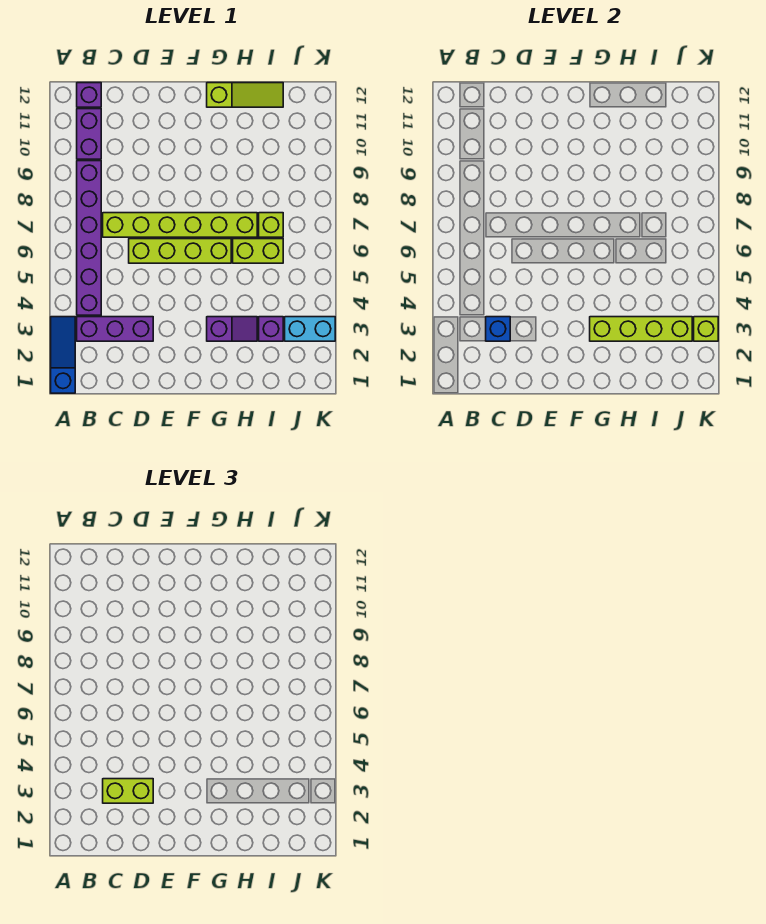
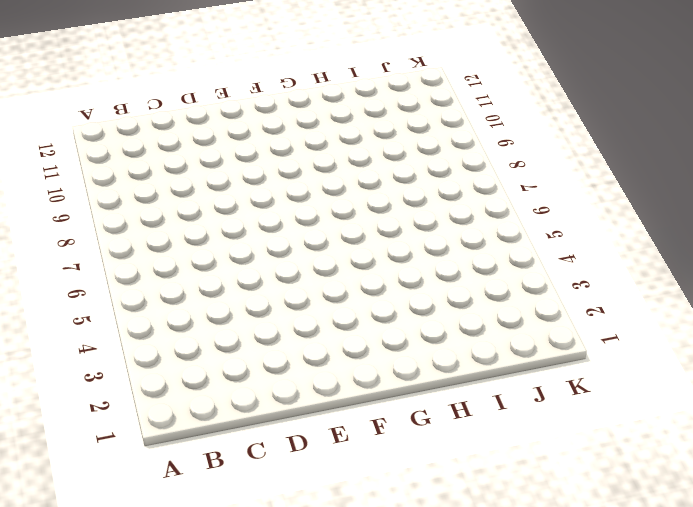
none -> blue slope A1:A3 level 1 top 1
none -> purple brick B3:D3 level 1
none -> purple brick B4:B9 level 1

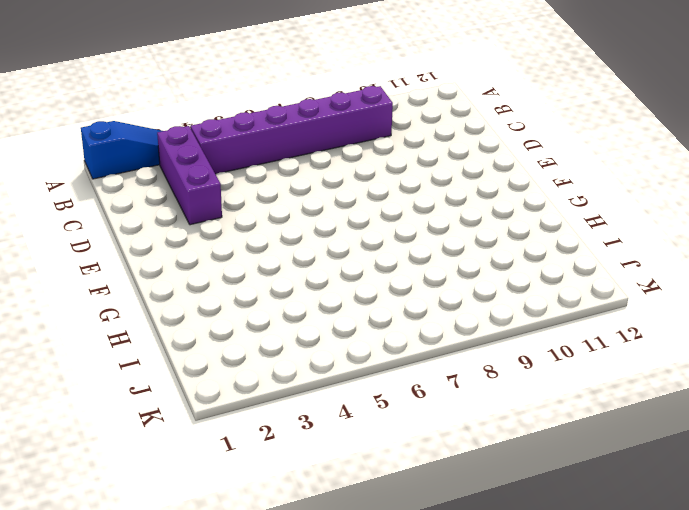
none -> purple brick B10:B11 level 1
none -> purple brick B12 level 1
none -> lime brick C7:H7 level 1

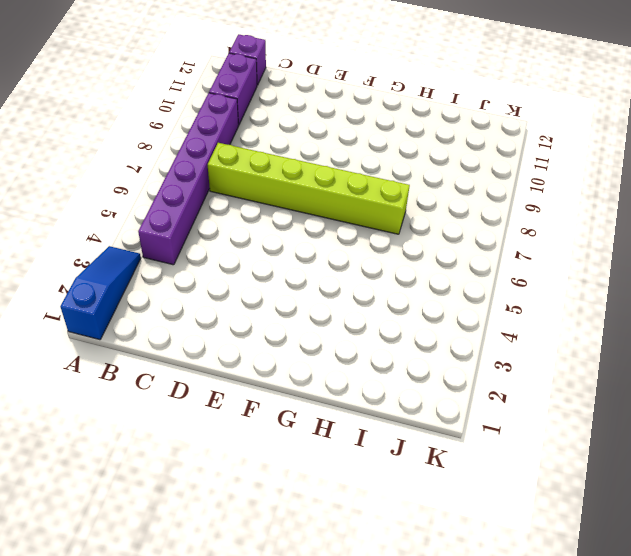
none -> purple brick B3:D3 level 1
none -> lime brick D6:G6 level 1
none -> purple slope G3:H3 level 1 top G

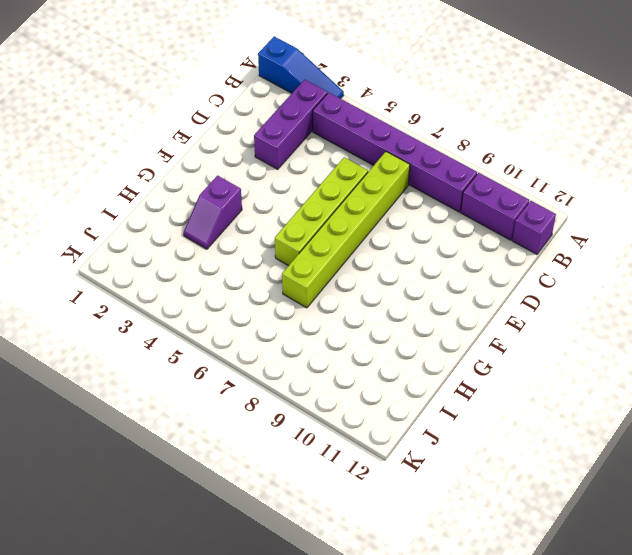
none -> lime slope G12:I12 level 1 top G
none -> lime brick H6:I6 level 1
none -> purple brick I3 level 1

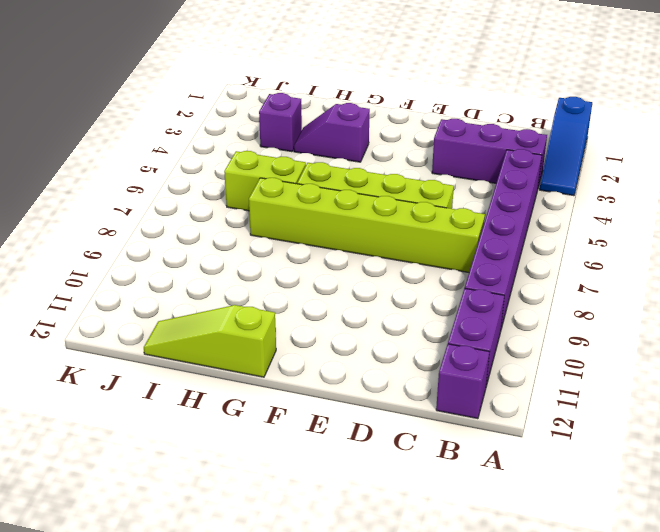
none -> lime brick I7 level 1
none -> cyan brick J3:K3 level 1
none -> blue brick C3 level 2

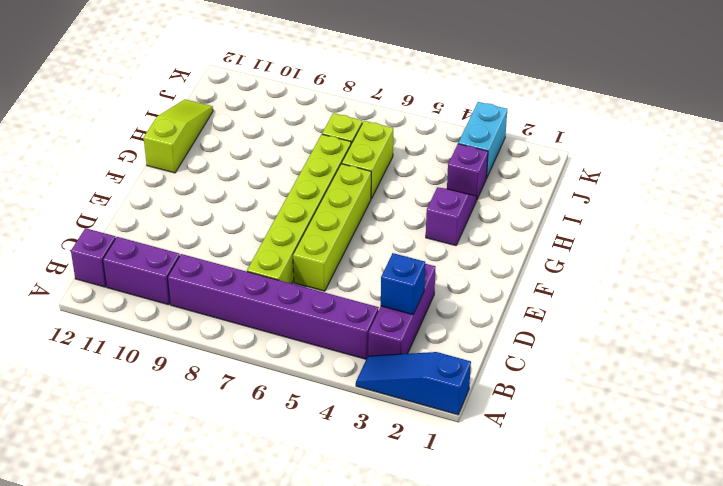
none -> lime brick G3:J3 level 2
none -> lime brick K3 level 2
none -> lime brick C3:D3 level 3

